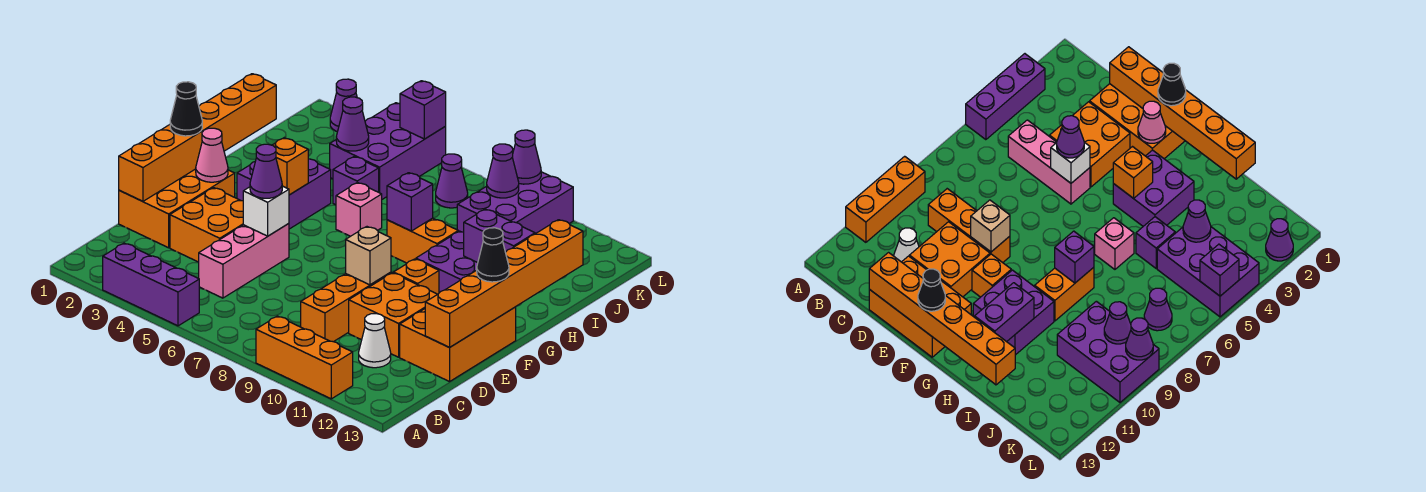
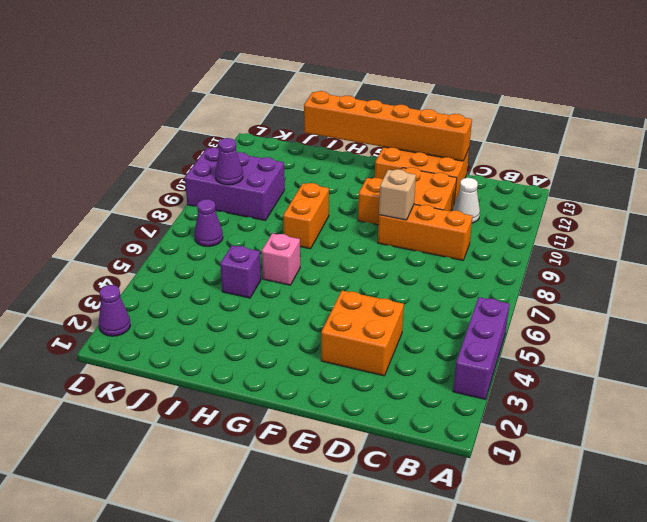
none -> orange brick A9:A11 level 1
none -> pink brick C5:E5 level 1
none -> orange brick D1:F2 level 1
none -> purple brick G3:H4 level 1

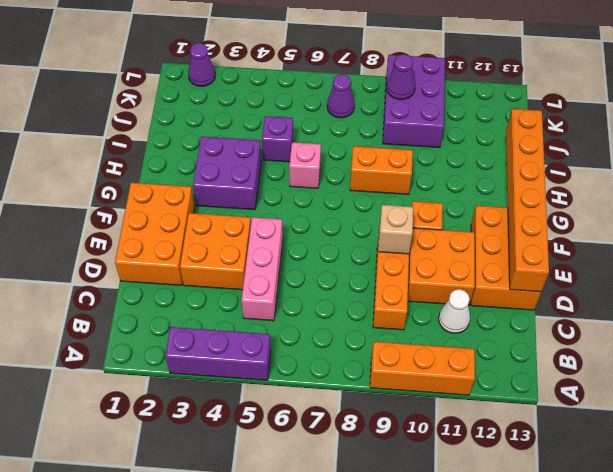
none -> purple brick G10:H11 level 1
none -> purple brick J4:L5 level 1
none -> orange brick D1:I1 level 2
none -> white brick E5 level 2

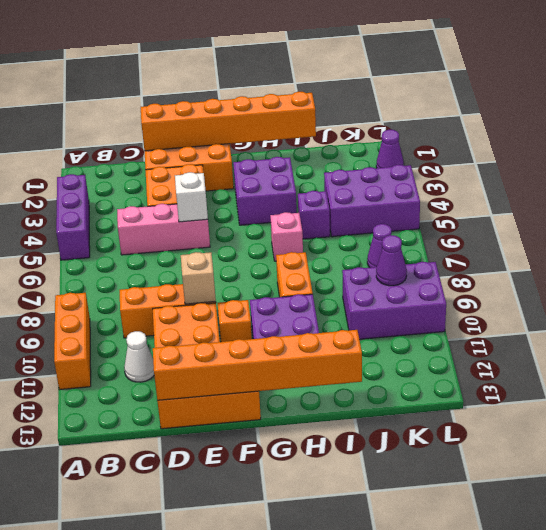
none -> pink cone F2 level 2
none -> orange brick G4 level 2
none -> purple brick H8 level 2
none -> purple brick H11:H12 level 2

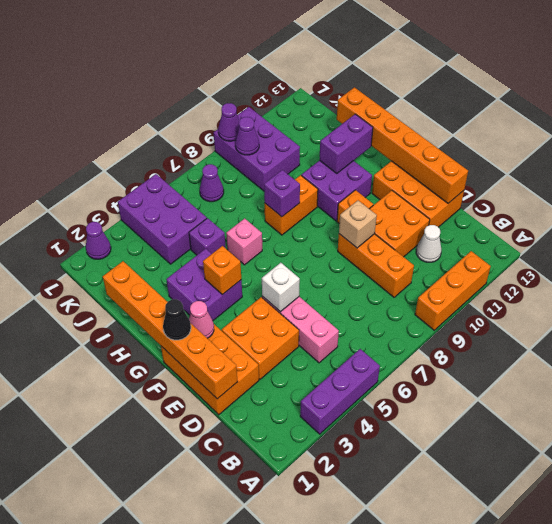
none -> purple cone J4 level 2
none -> purple brick L5 level 2
none -> purple cone E5 level 3
none -> black cone F13 level 3

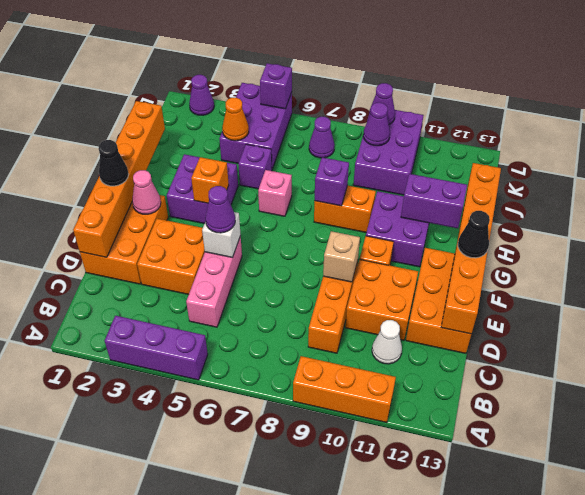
orange cone J4 level 2 -> purple cone J4 level 2

